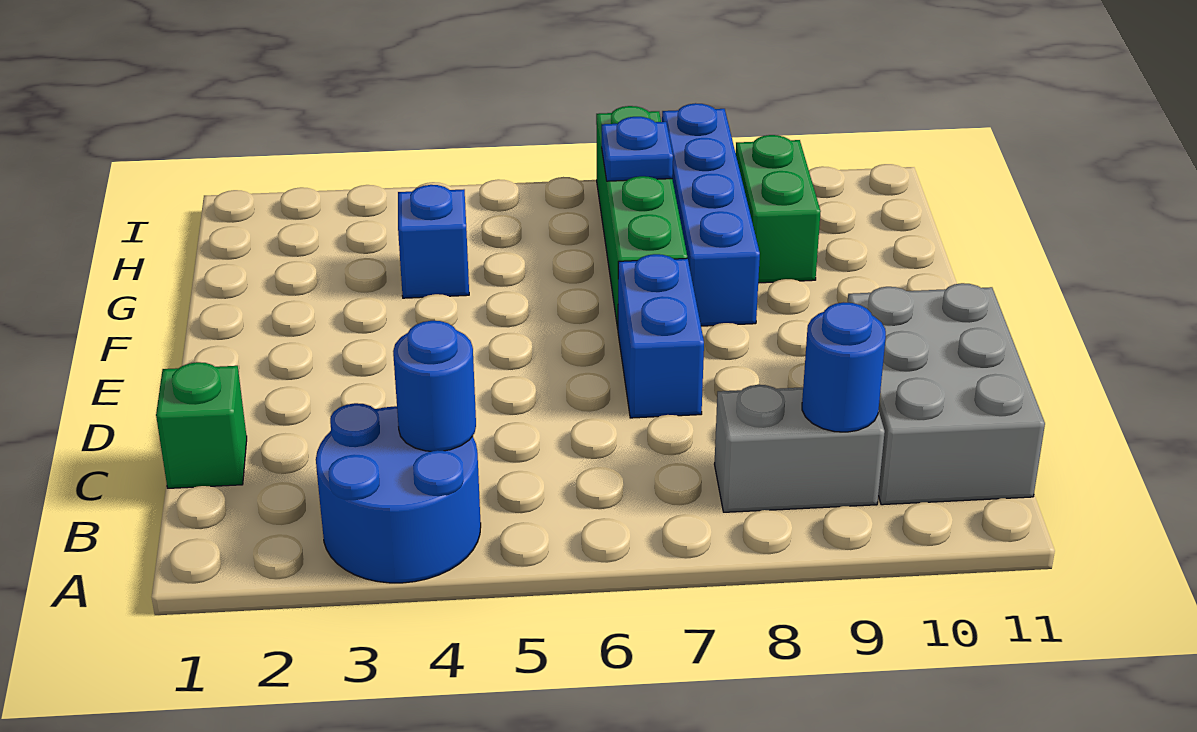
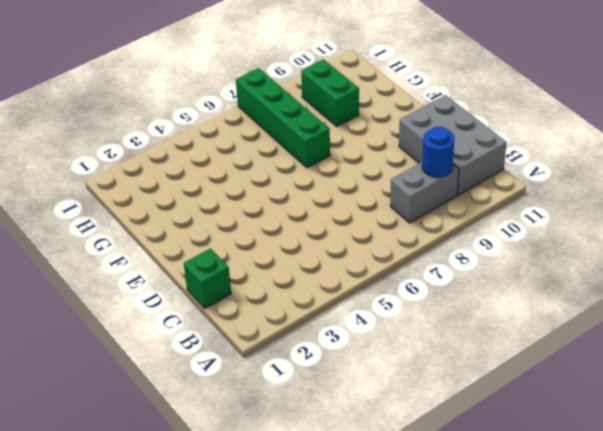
none -> blue round brick A3:B4 level 1
none -> blue brick D7:E7 level 1
none -> blue brick F8:I8 level 1

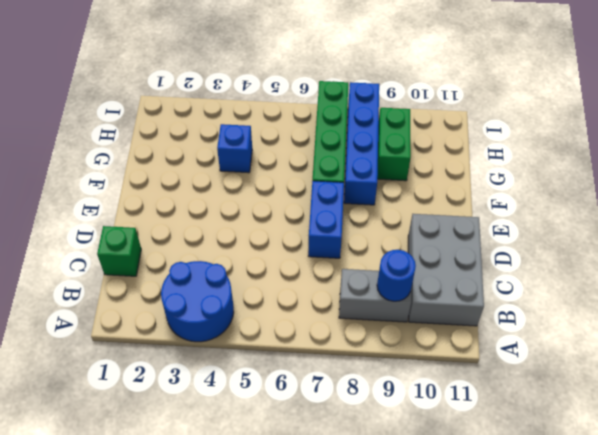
none -> blue round brick B4 level 2
none -> blue plate H7 level 2

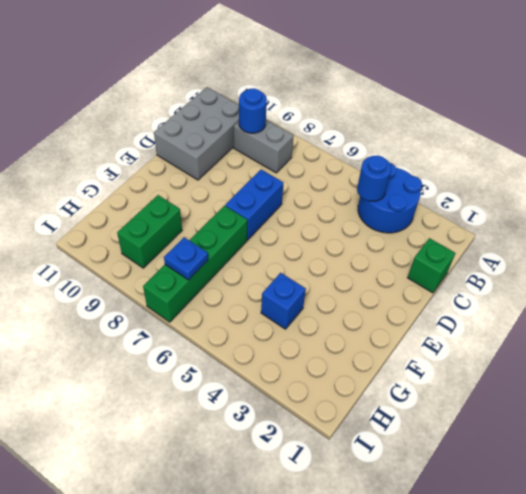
none -> blue brick F8:I8 level 1

